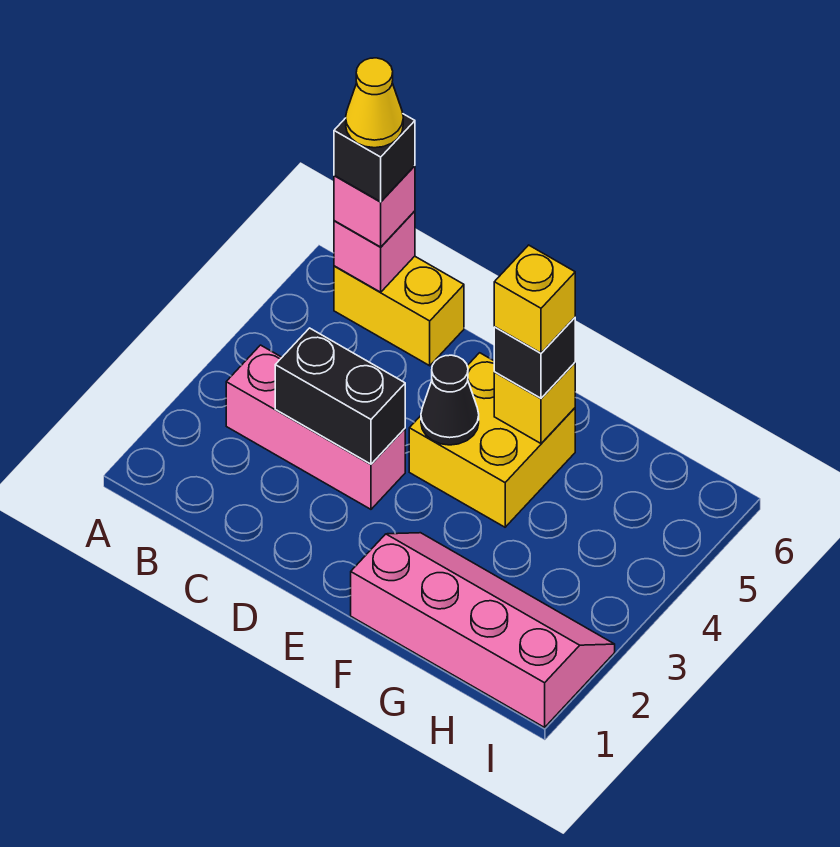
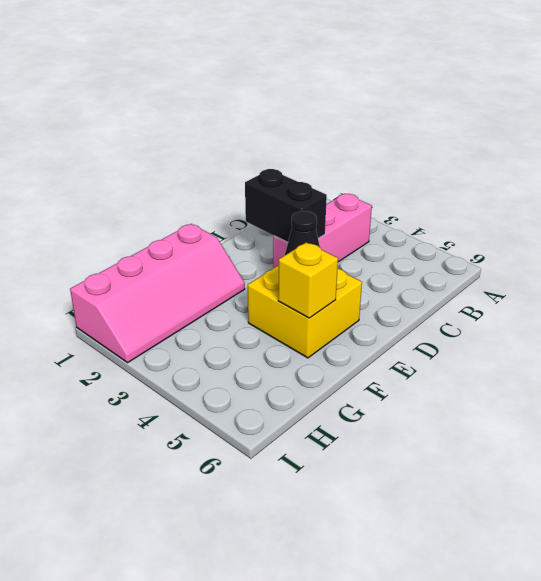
black brick D2:D3 level 2 -> black brick C3:D3 level 2
none -> yellow brick B6:C6 level 1
none -> pink brick B6 level 2
none -> pink brick B6 level 3

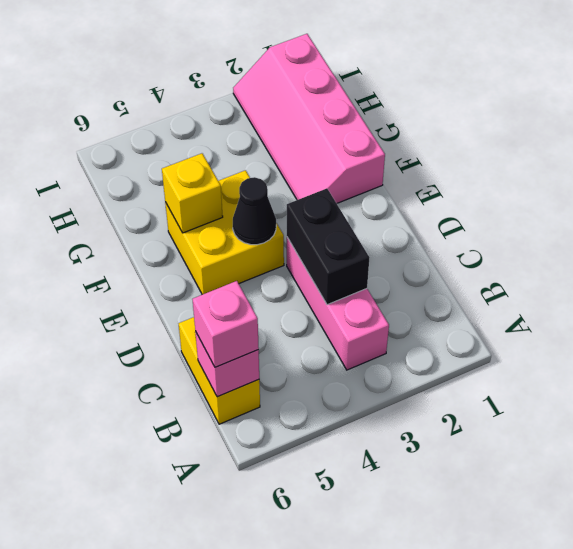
none -> black brick F5 level 3
none -> black brick B6 level 4
none -> yellow brick F5 level 4

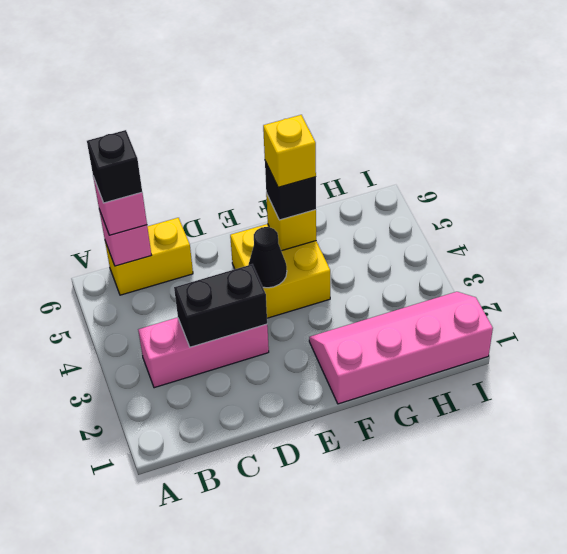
none -> yellow cone B6 level 5

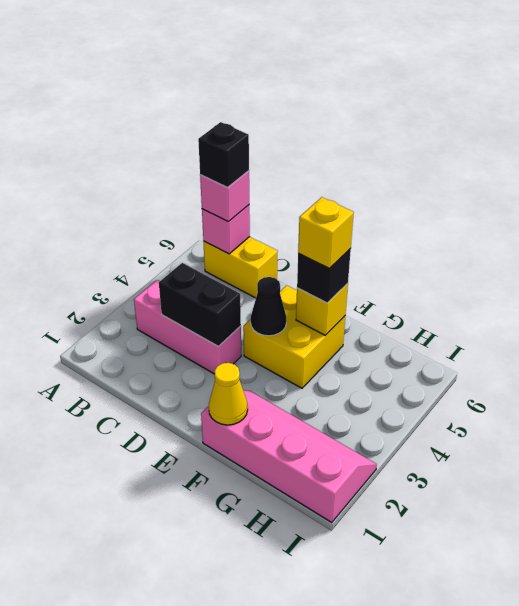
yellow cone F1 level 2 -> yellow cone B6 level 5

